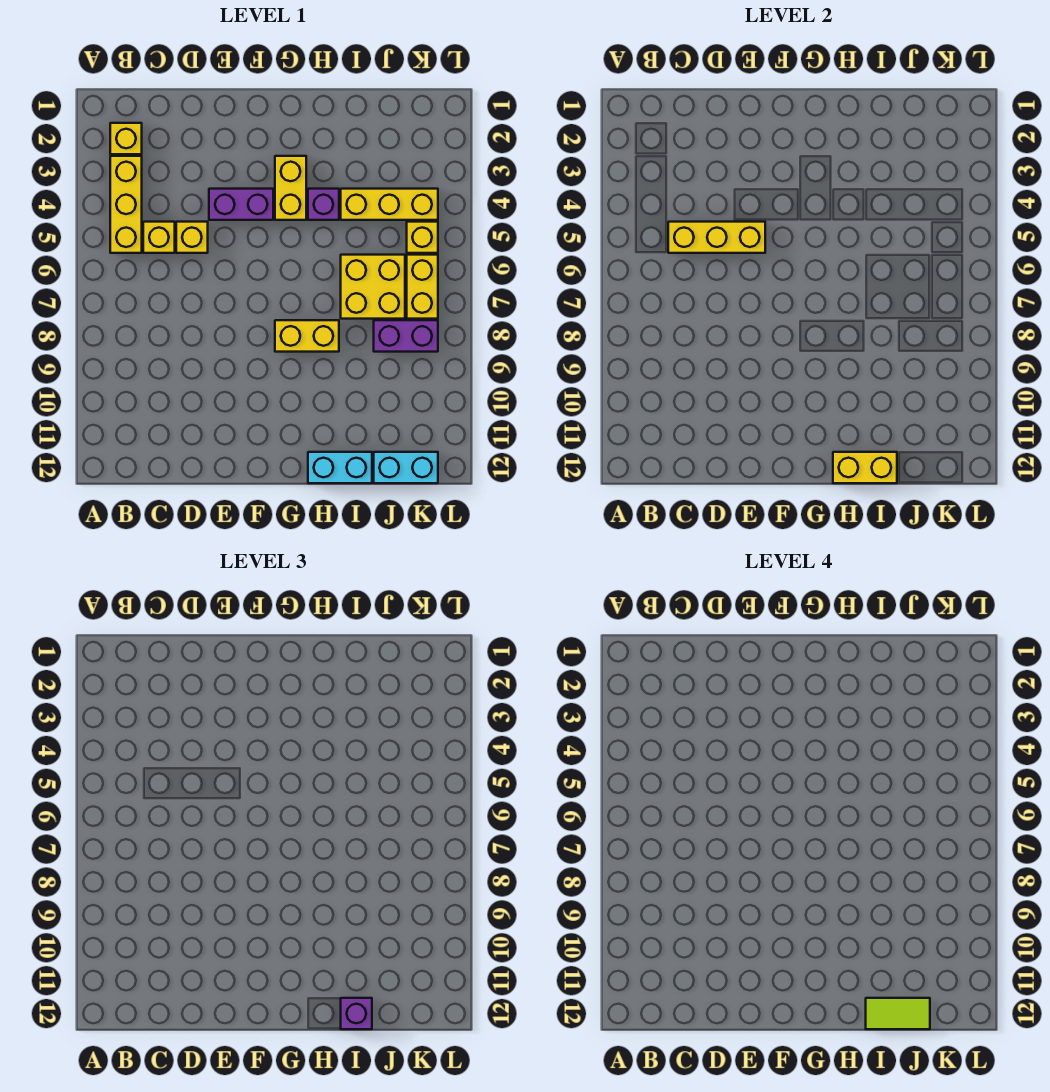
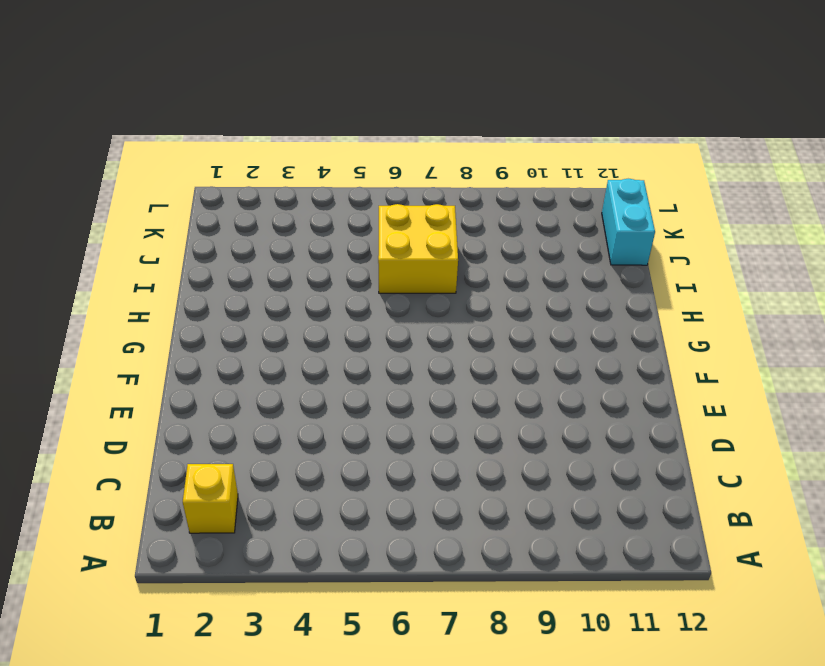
none -> yellow brick B3:B5 level 1
none -> yellow brick C5 level 1
none -> yellow brick D5 level 1

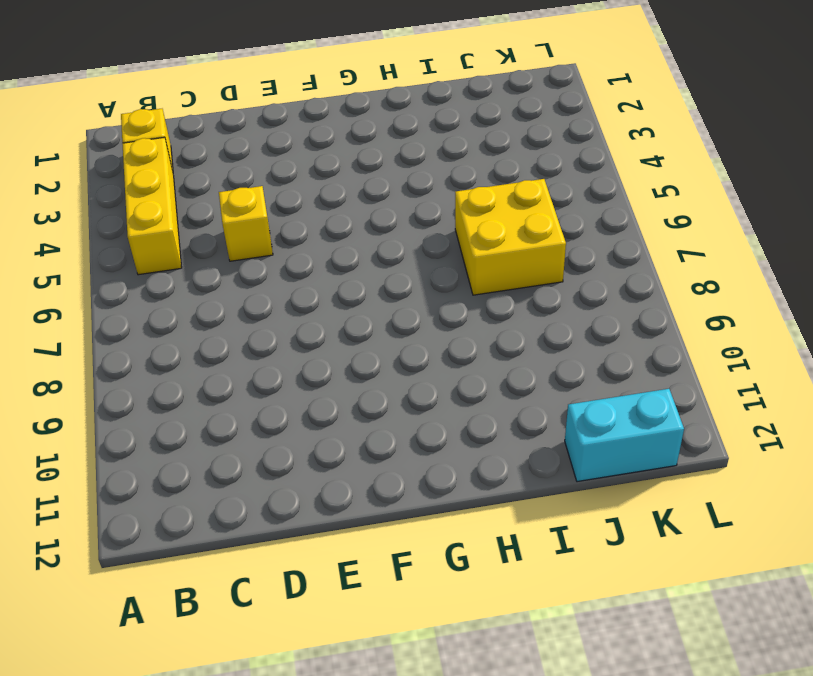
none -> yellow brick C5 level 1
none -> purple brick E4:F4 level 1
none -> yellow brick G3:G4 level 1

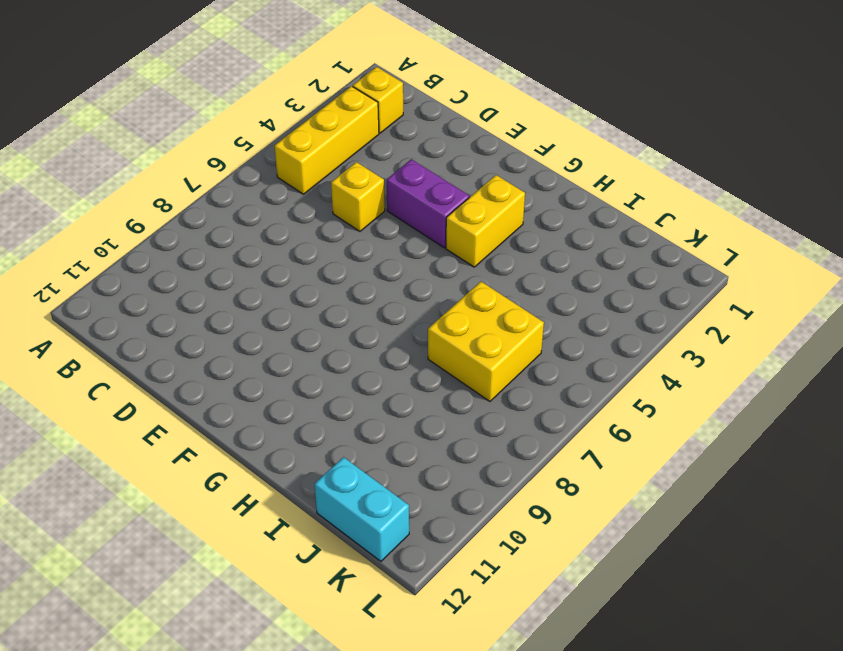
none -> yellow brick C5 level 1
none -> yellow brick G8:H8 level 1
none -> purple brick H4 level 1

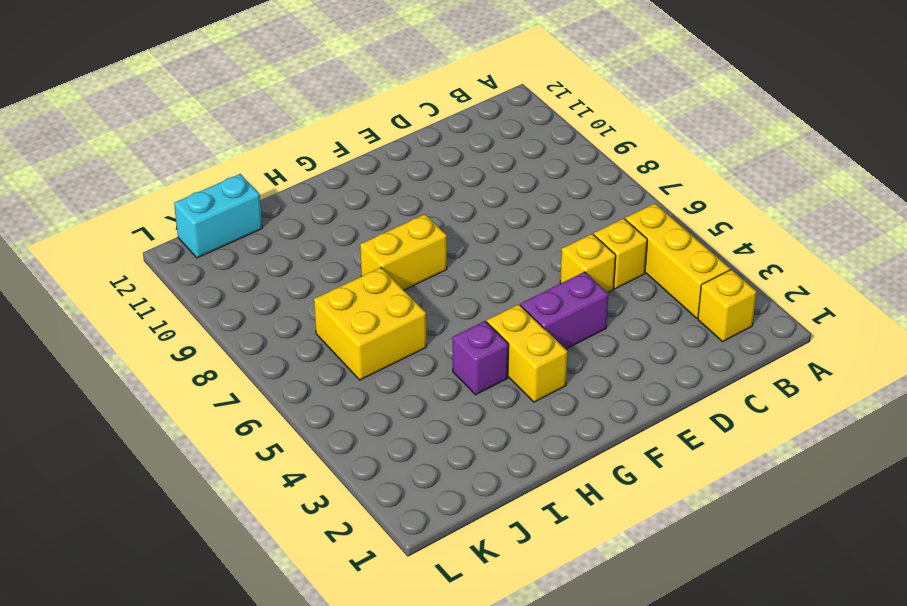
none -> cyan brick H12:I12 level 1
none -> yellow brick I4:K4 level 1
none -> purple brick J8:K8 level 1

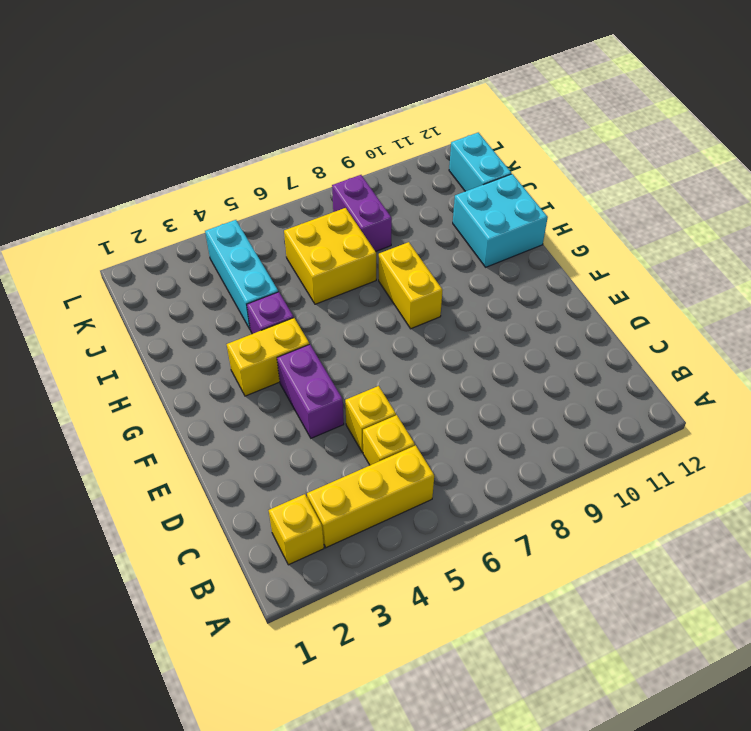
cyan brick H11:I12 level 1 -> cyan brick H12:I12 level 1
cyan brick I4:K4 level 1 -> yellow brick I4:K4 level 1
none -> yellow brick K5 level 1
none -> yellow brick K6:K7 level 1
none -> yellow brick C5:E5 level 2

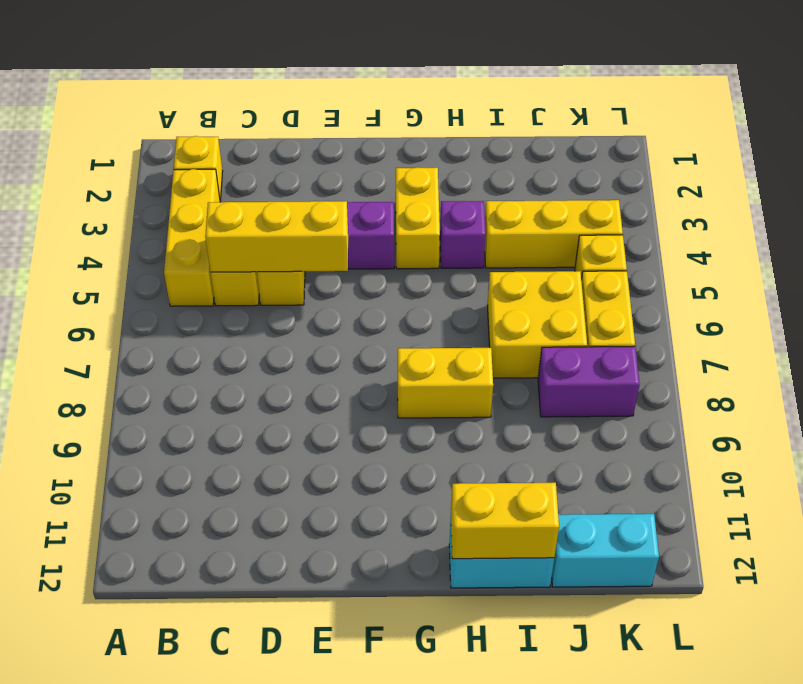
none -> purple brick I12 level 3
none -> lime tile I12:J12 level 4

